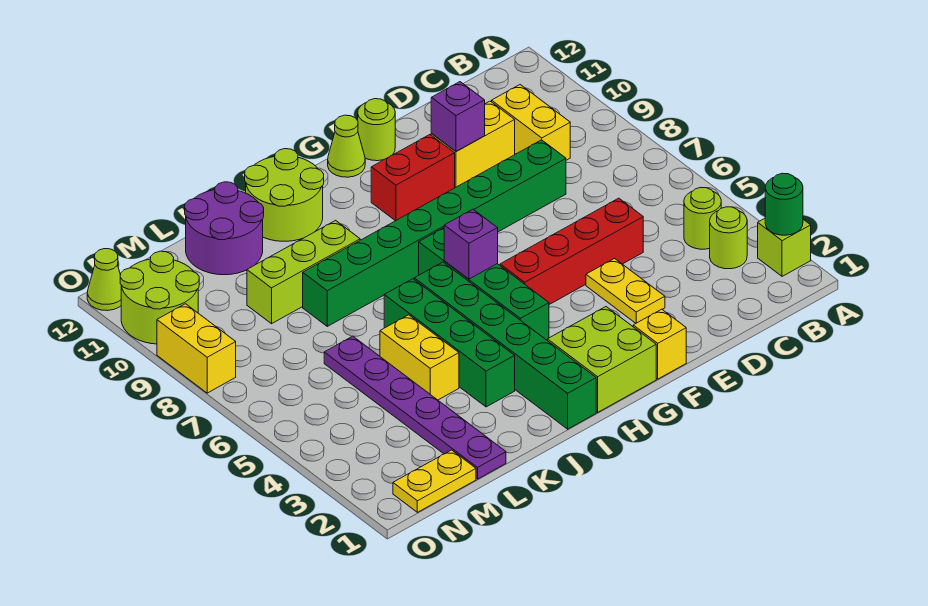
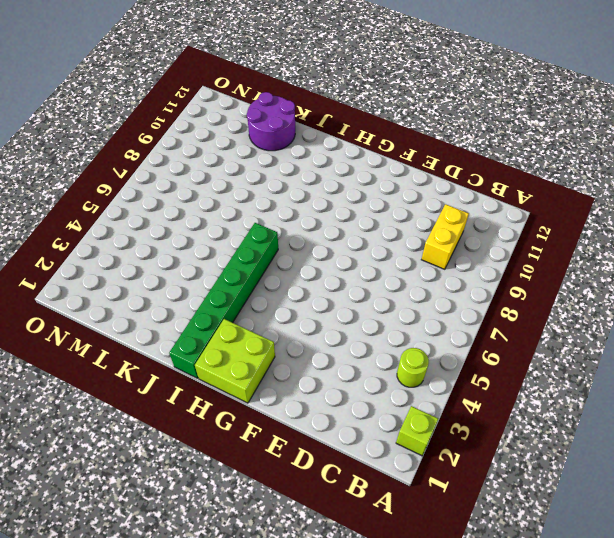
none -> lime round brick B3 level 1
none -> red brick D5:G5 level 1
none -> green brick D8:K8 level 1

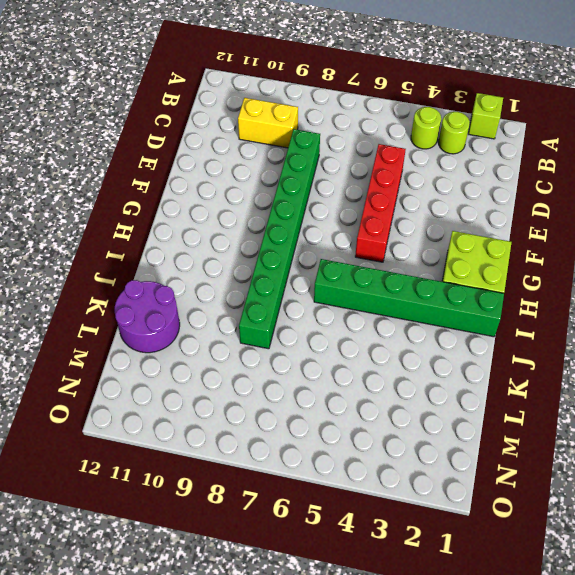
none -> yellow brick D10:E10 level 1
none -> yellow plate E3:E4 level 1
none -> yellow brick F1 level 1

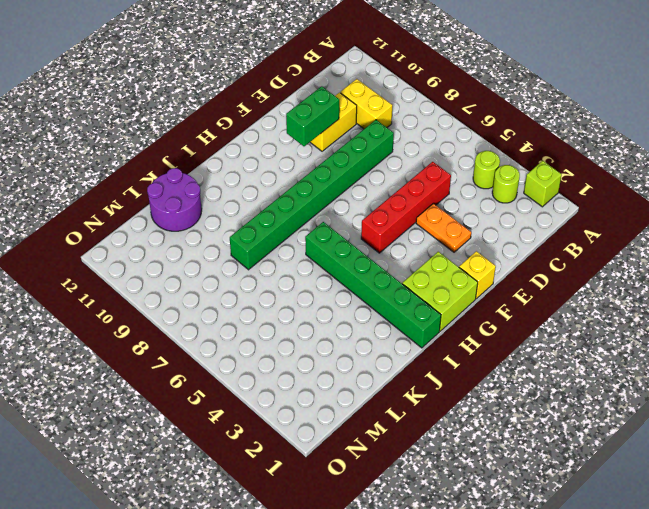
orange plate E3:E4 level 1 -> yellow plate E3:E4 level 1
green brick E10:F10 level 2 -> purple brick E10 level 2
none -> red brick F10:G10 level 1
none -> lime round brick F12 level 1
none -> lime cone G12 level 1

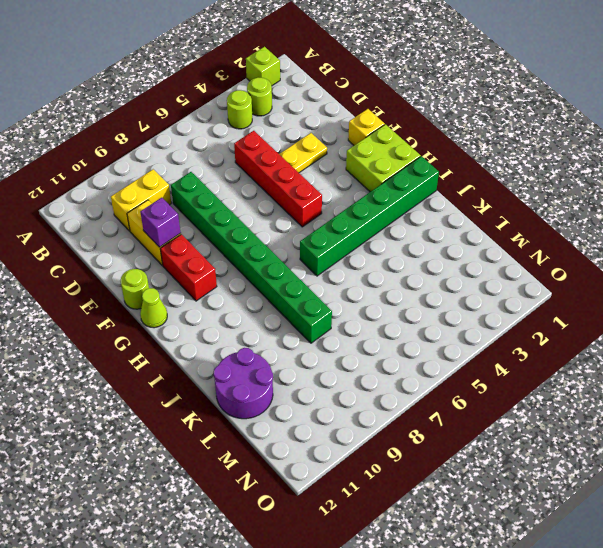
none -> green brick H4:H7 level 1
none -> lime round brick I11:J12 level 1
none -> green brick J3:J6 level 1

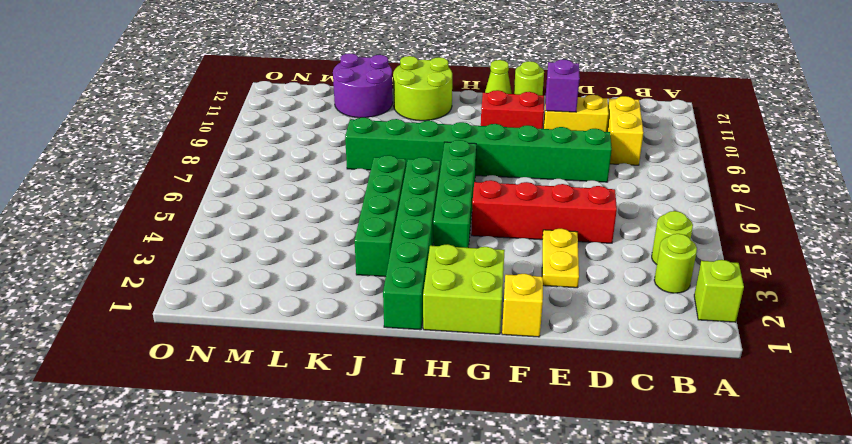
none -> lime brick J9:L9 level 1
none -> yellow brick K4:K5 level 1
none -> purple plate L1:L6 level 1

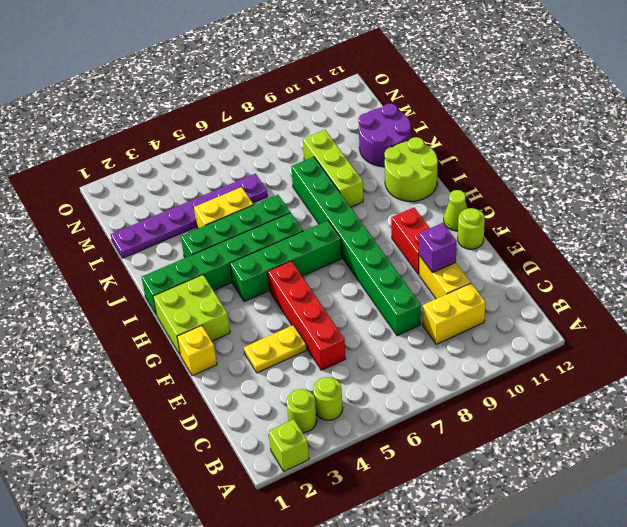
none -> yellow plate M1:N1 level 1
none -> lime round brick N10:O11 level 1
none -> yellow brick O8:O9 level 1

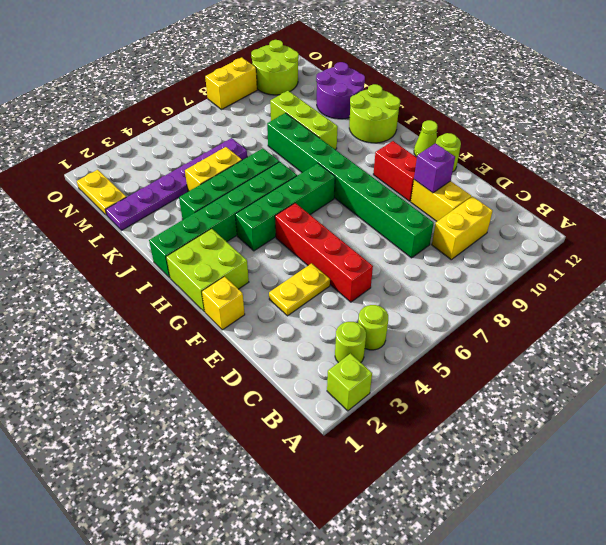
none -> lime cone O12 level 1
none -> green round brick A2 level 2
none -> purple brick H6 level 2

